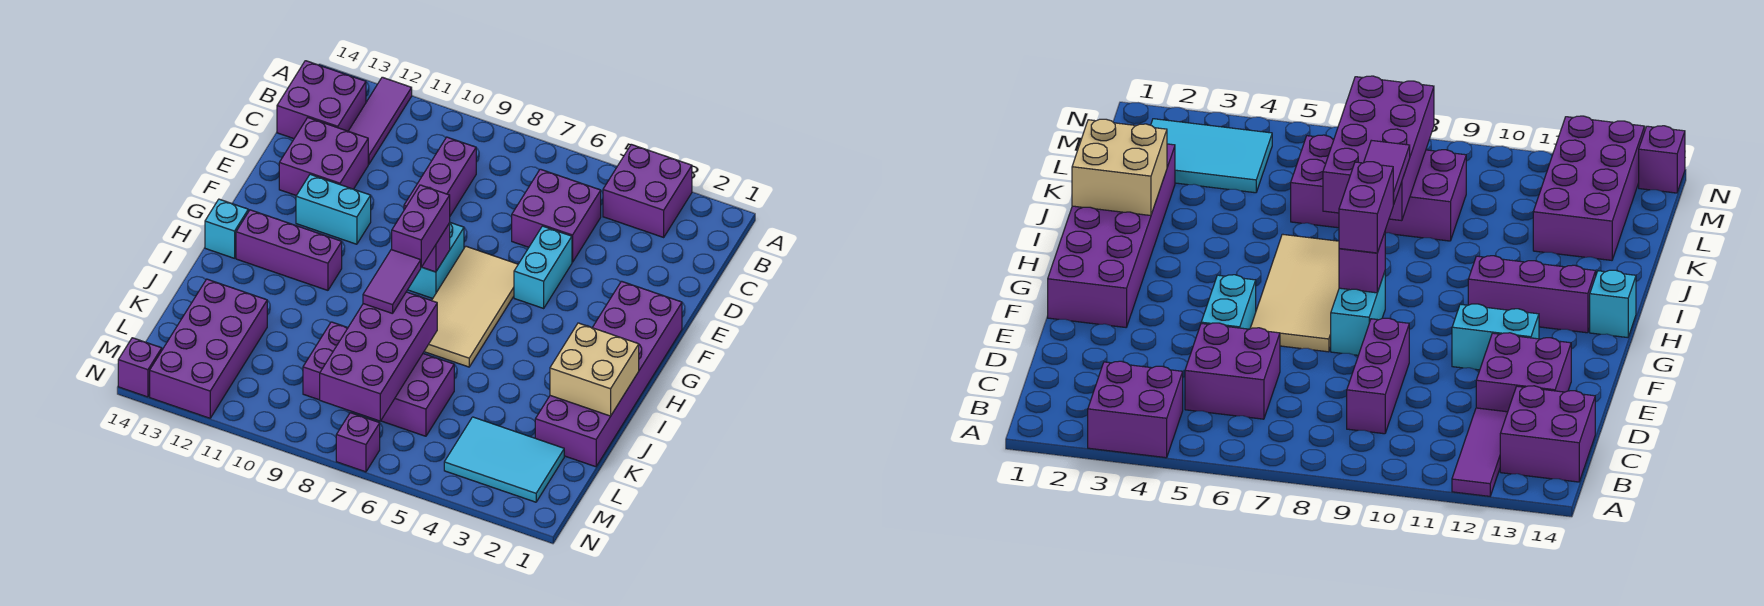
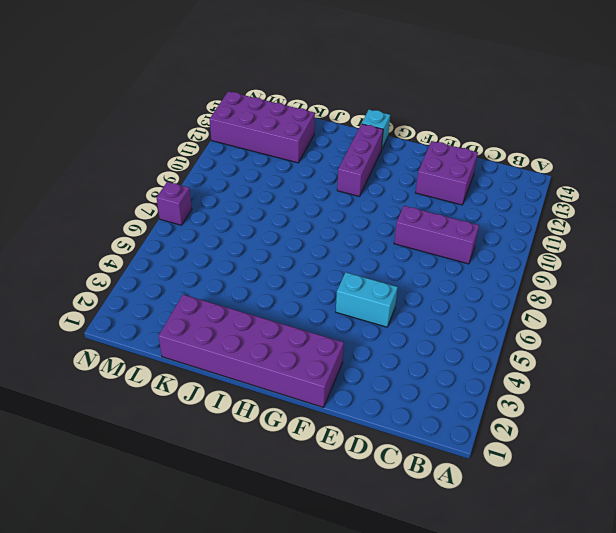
none -> purple brick A3:B4 level 1
none -> purple tile A12:C12 level 1
none -> purple brick B13:C14 level 1

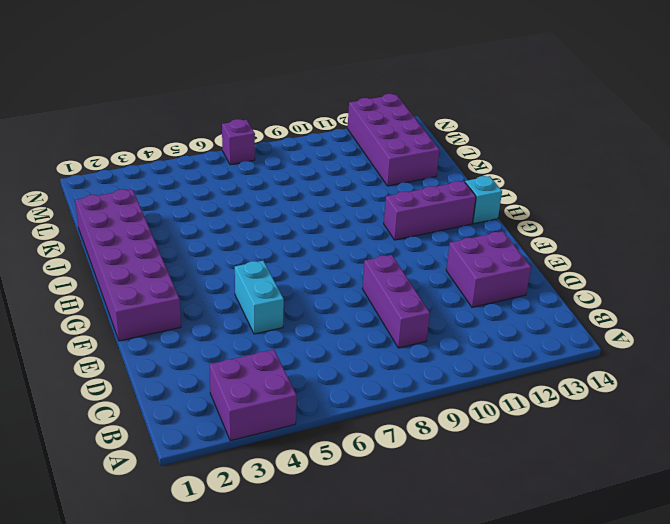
none -> purple tile A12:C12 level 1
none -> purple brick B13:C14 level 1
none -> purple brick C5:D6 level 1

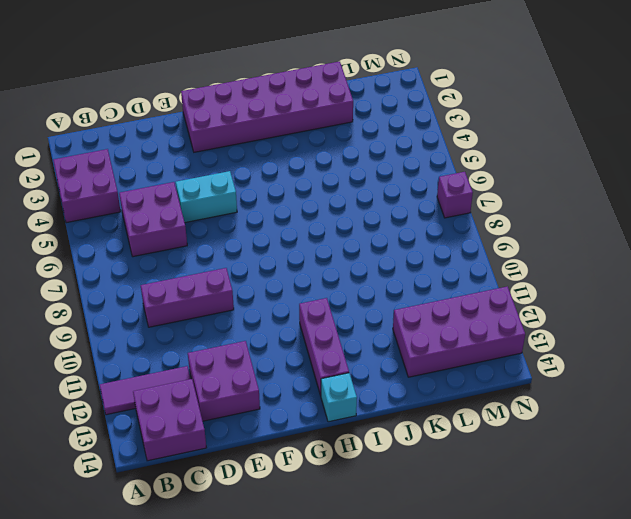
none -> tan tile F6:I7 level 1
none -> cyan brick F8:G8 level 1
none -> cyan brick F11:F12 level 1

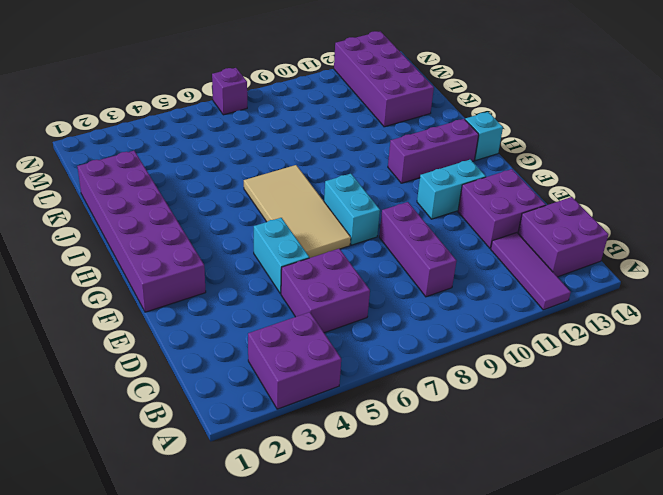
none -> purple brick K6:L9 level 1
none -> cyan tile L2:M4 level 1
none -> purple brick N14 level 1

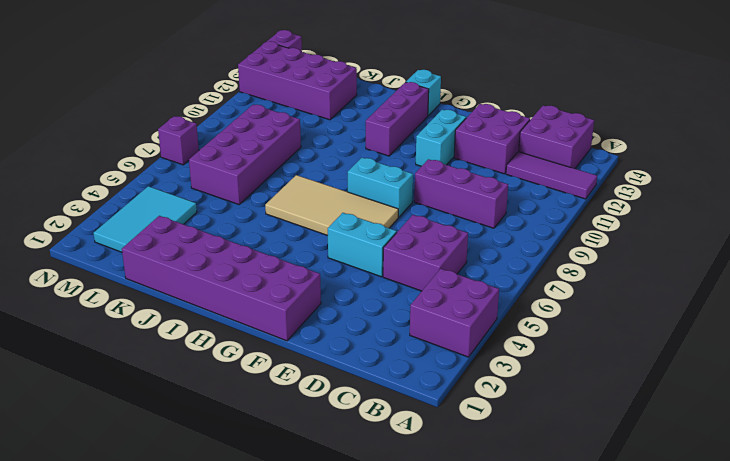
none -> purple brick G8 level 2
none -> tan brick I1:J2 level 2
none -> purple brick J7:M8 level 2

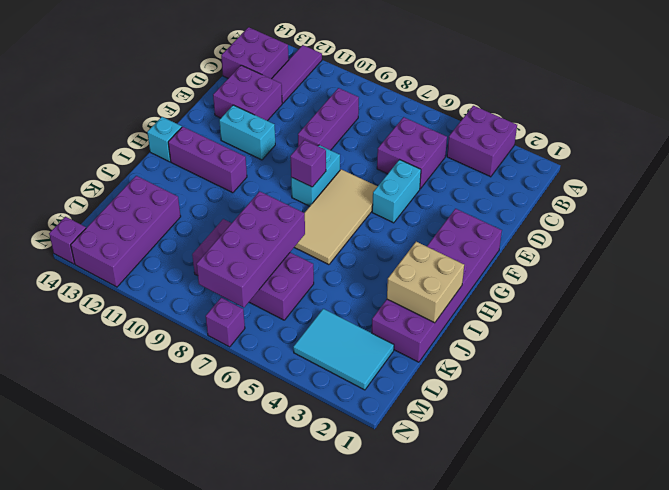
none -> purple brick G8:H8 level 3
none -> purple tile I8:J8 level 3

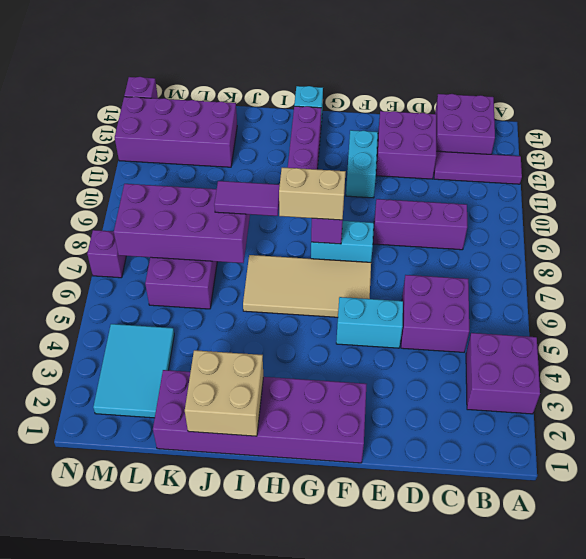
tan brick G8:H8 level 3 -> purple brick G8:H8 level 3

